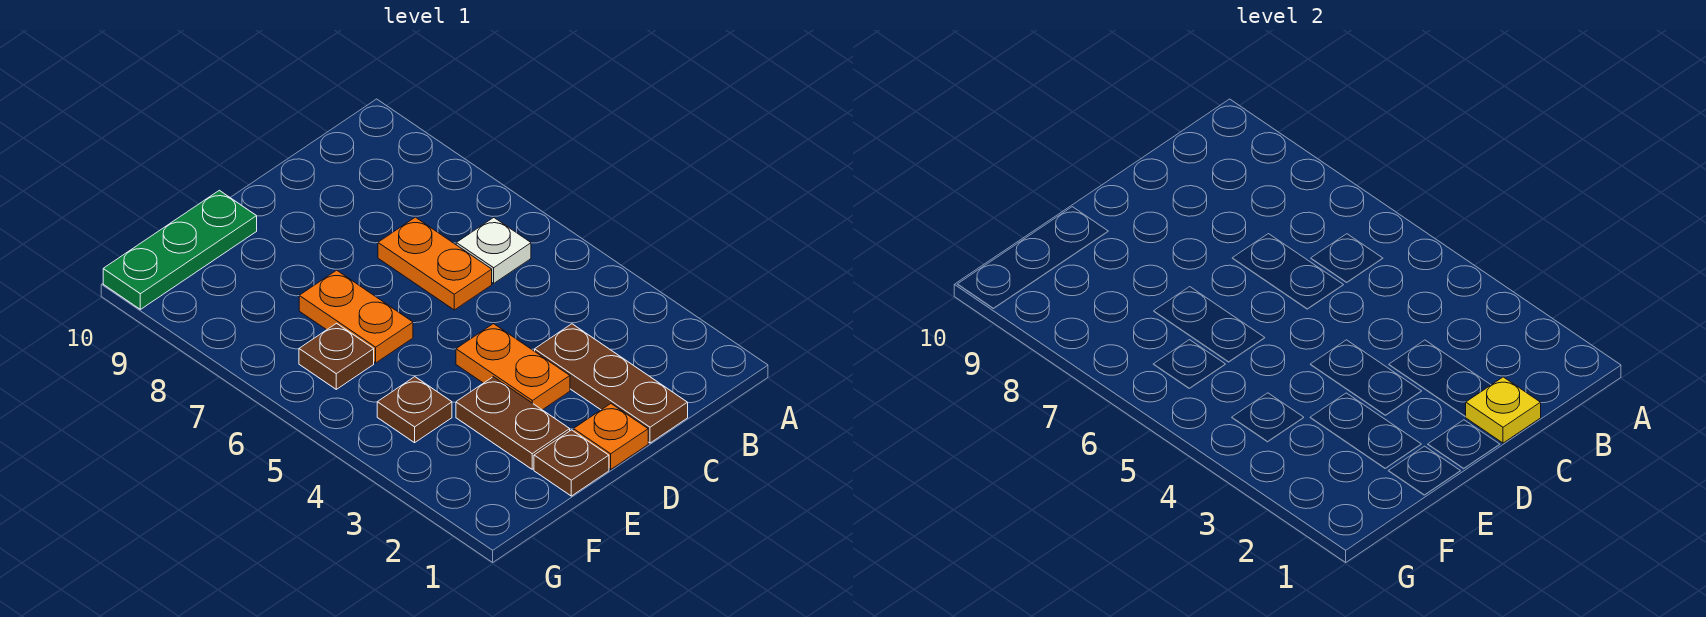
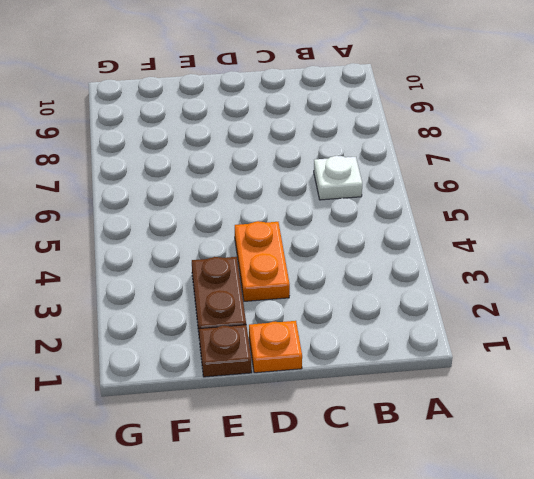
none -> brown plate C1:C3 level 1
none -> orange plate C6:C7 level 1
none -> orange plate E6:E7 level 1

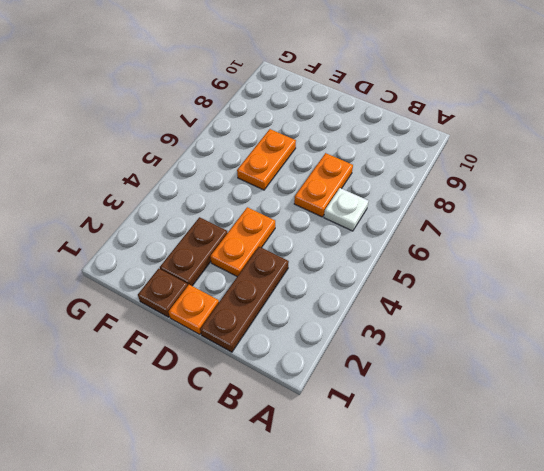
none -> green plate E10:G10 level 1
none -> brown plate F4 level 1
none -> brown plate F6 level 1

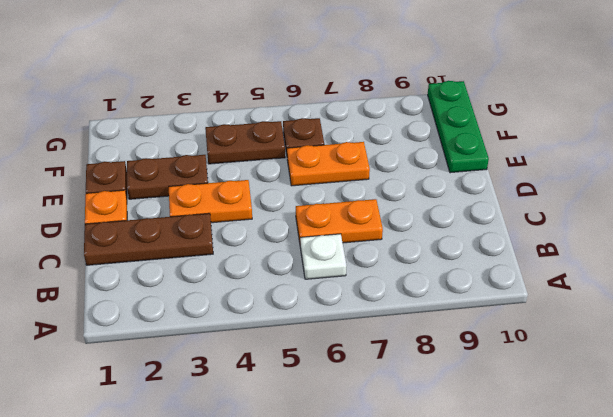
brown plate F4:F5 level 1 -> brown plate F4 level 1
none -> yellow plate C1 level 2

